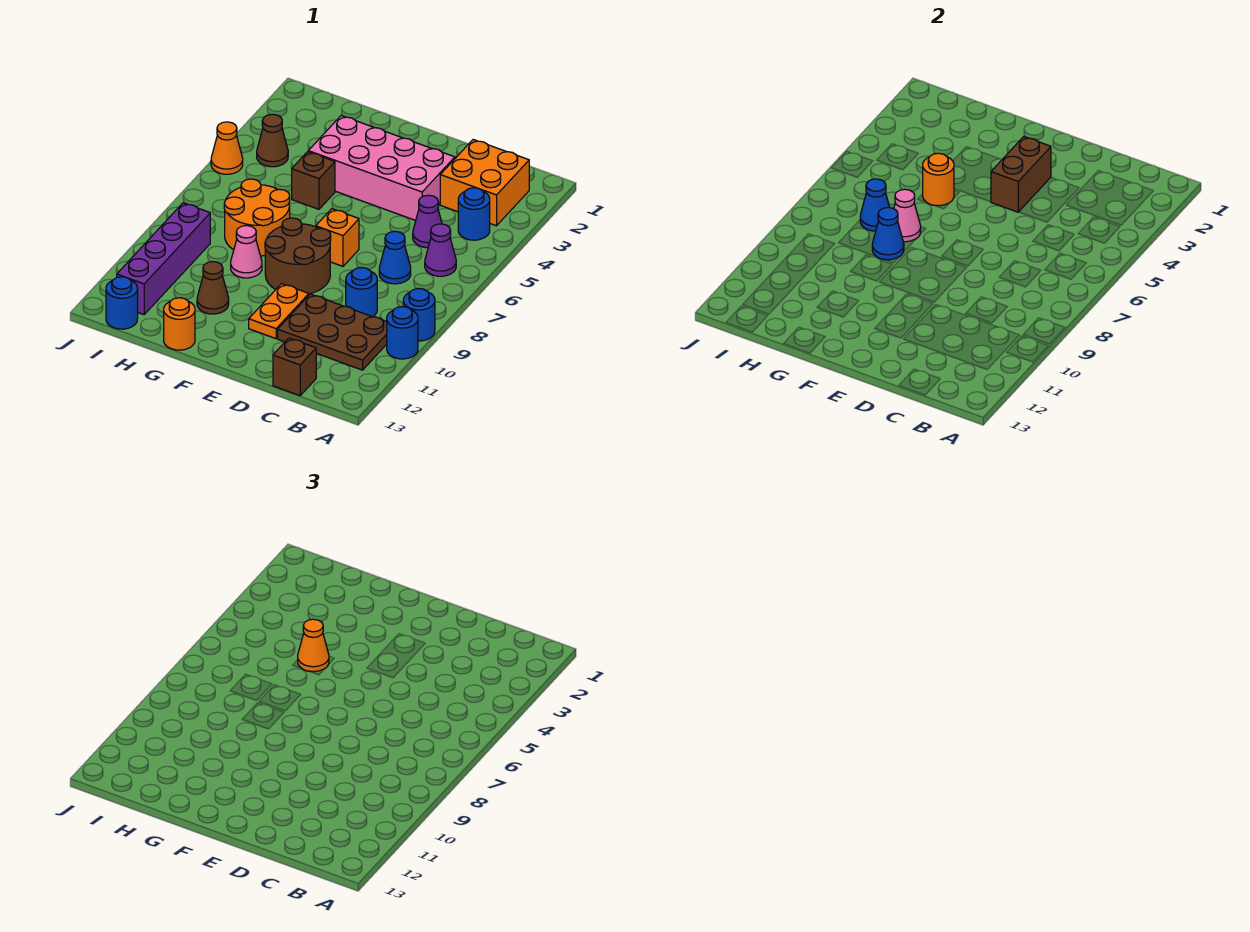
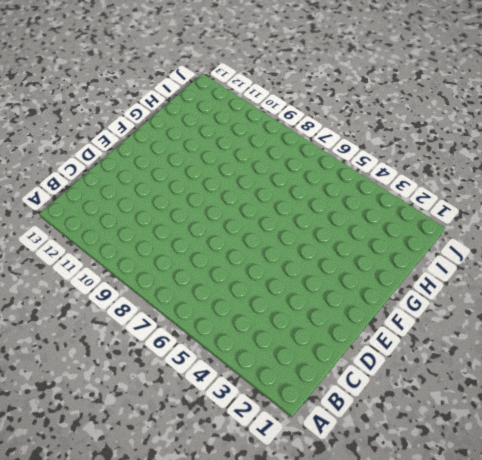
none -> blue round brick A9 level 1
none -> blue round brick A10 level 1
none -> orange brick B2:C3 level 1

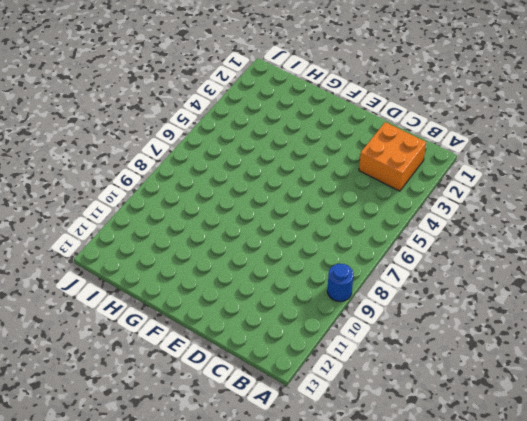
none -> blue round brick A10 level 1
none -> blue round brick B4 level 1
none -> purple cone B6 level 1

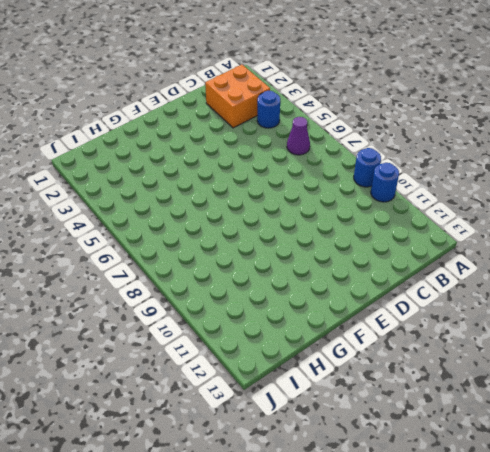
none -> brown plate B10:D11 level 1
none -> purple cone C5 level 1
none -> blue cone C7 level 1

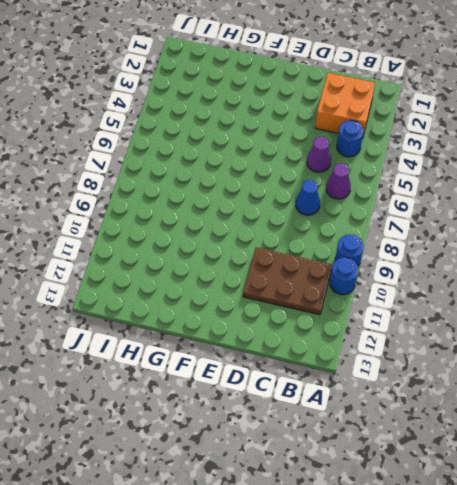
none -> blue round brick C9 level 1
none -> brown brick C13 level 1
none -> pink brick D3:G4 level 1

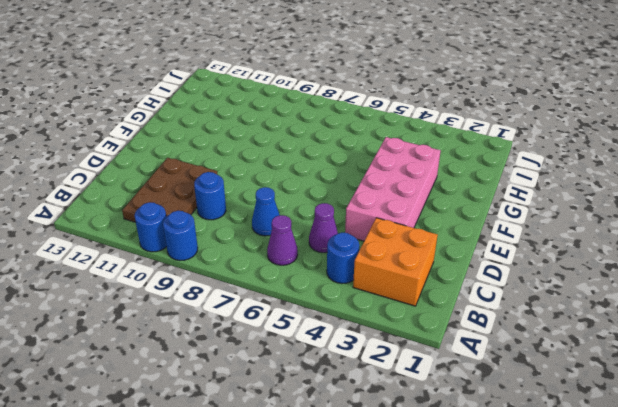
none -> brown brick C13 level 1
none -> orange brick E7 level 1
none -> brown round brick E8:F9 level 1

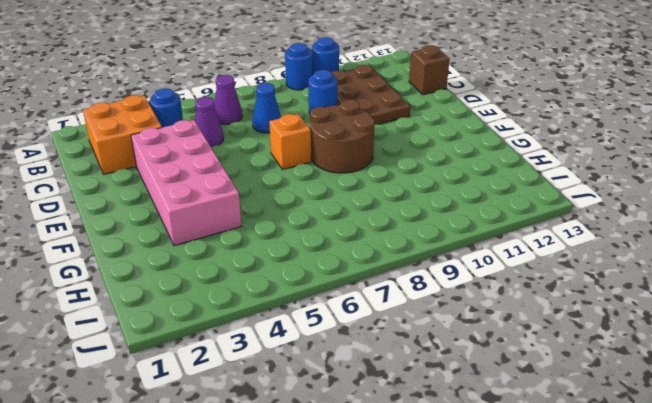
none -> orange plate E10:E11 level 1
none -> brown brick G5 level 1
none -> orange round brick G7:H8 level 1

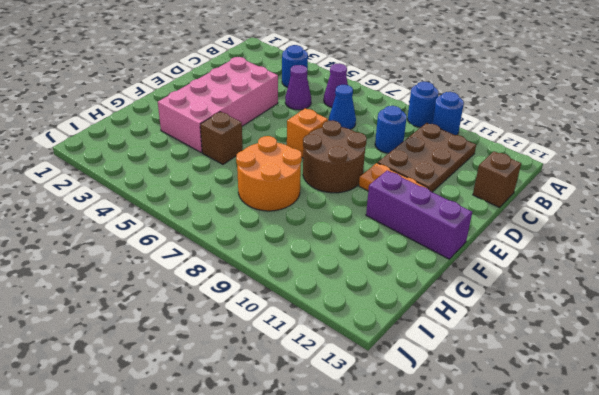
purple brick F11:F13 level 1 -> none
none -> orange brick B2:C3 level 1
none -> pink cone G9 level 1
none -> brown cone G11 level 1

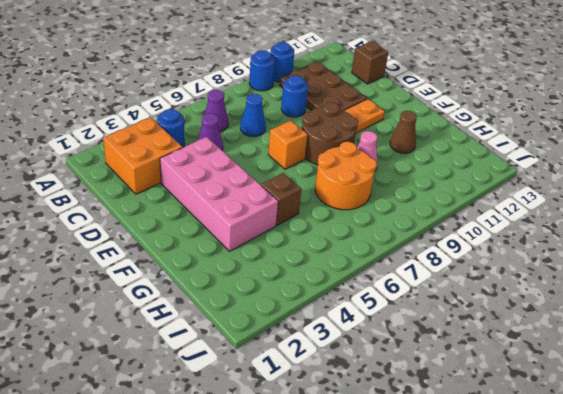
none -> orange round brick G13 level 1
none -> brown cone I4 level 1
none -> purple brick I9:I12 level 1

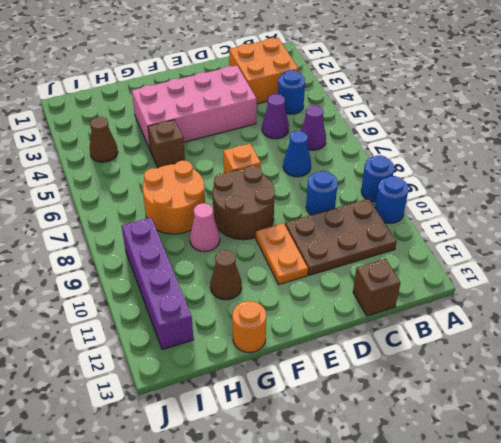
none -> blue round brick I13 level 1
none -> orange cone J5 level 1
none -> brown brick E3:E4 level 2

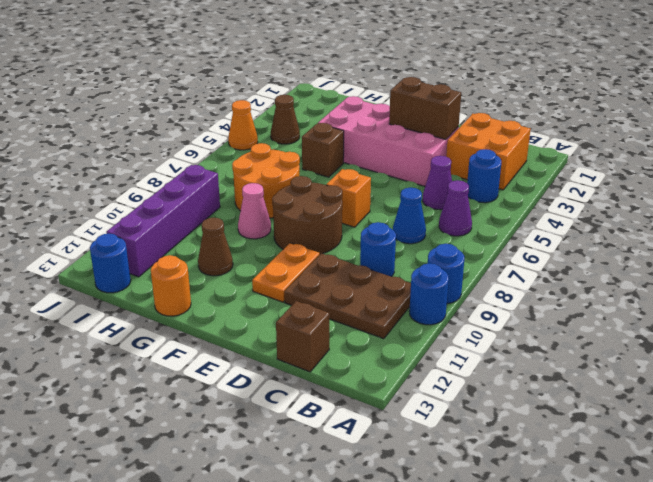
brown brick D3:E3 level 2 -> brown brick E3:E4 level 2
none -> orange round brick G5 level 2
none -> pink cone G7 level 2
none -> blue cone G8 level 2

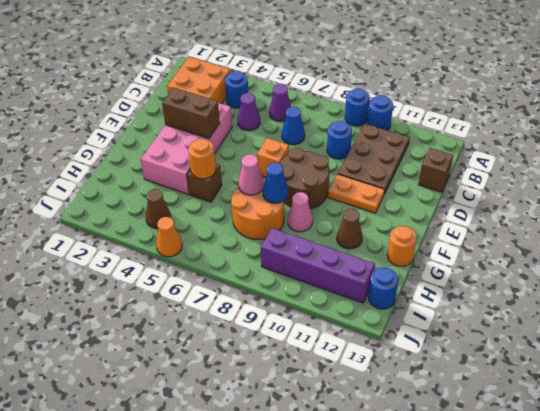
none -> blue cone H7 level 2
none -> orange cone G5 level 3

